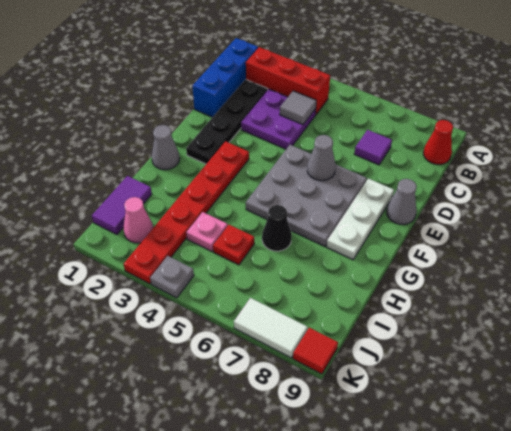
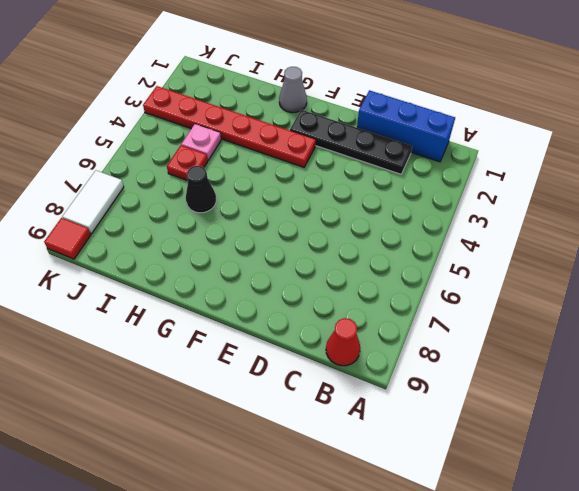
none -> red brick B2:B4 level 1
none -> purple plate C3:D4 level 1
none -> purple tile C7 level 1

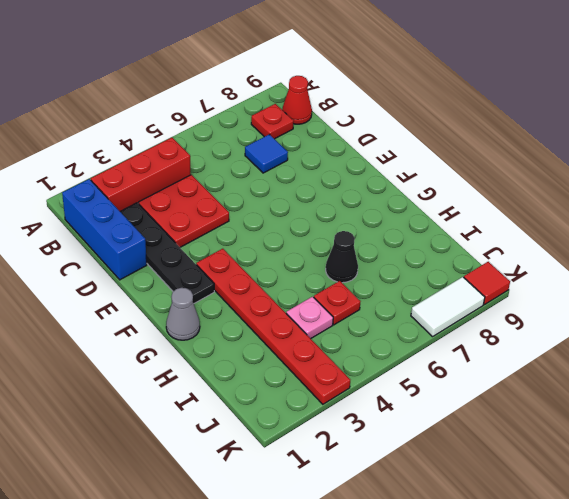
red plate B8 level 1 -> none
red plate C3:D4 level 1 -> purple plate C3:D4 level 1
blue tile C7 level 1 -> purple tile C7 level 1
none -> grey plate E5:G7 level 1
none -> white plate E8:G8 level 1
none -> grey cone E9 level 1

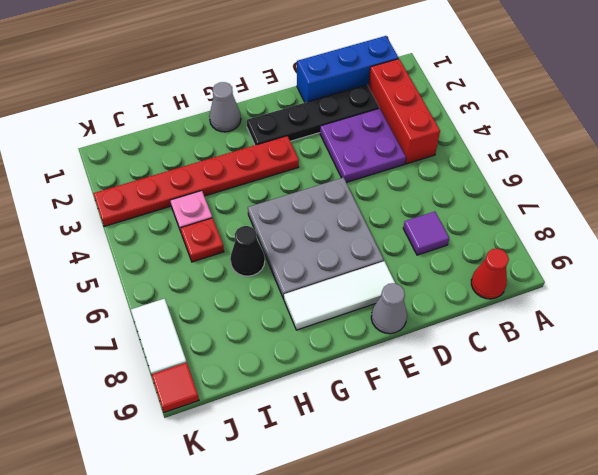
white tile E8:G8 level 1 -> white plate E8:G8 level 1
none -> purple tile I1:J1 level 1
none -> pink cone J2 level 1
none -> grey plate K4 level 1

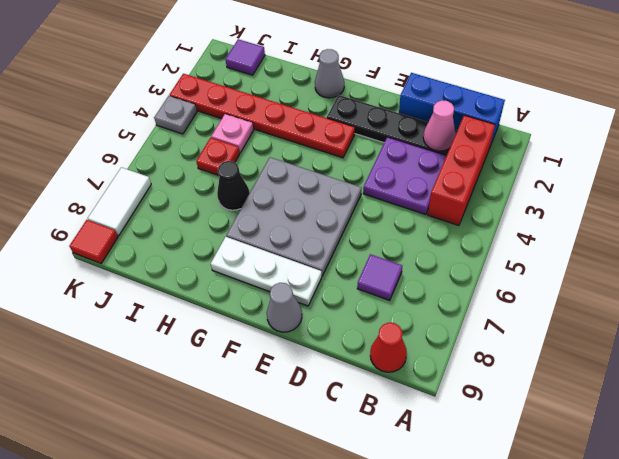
pink cone C2 level 2 -> pink cone J2 level 1
purple tile J1 level 1 -> purple tile I1:J1 level 1
none -> grey tile C4 level 2
none -> grey cone E6 level 2

